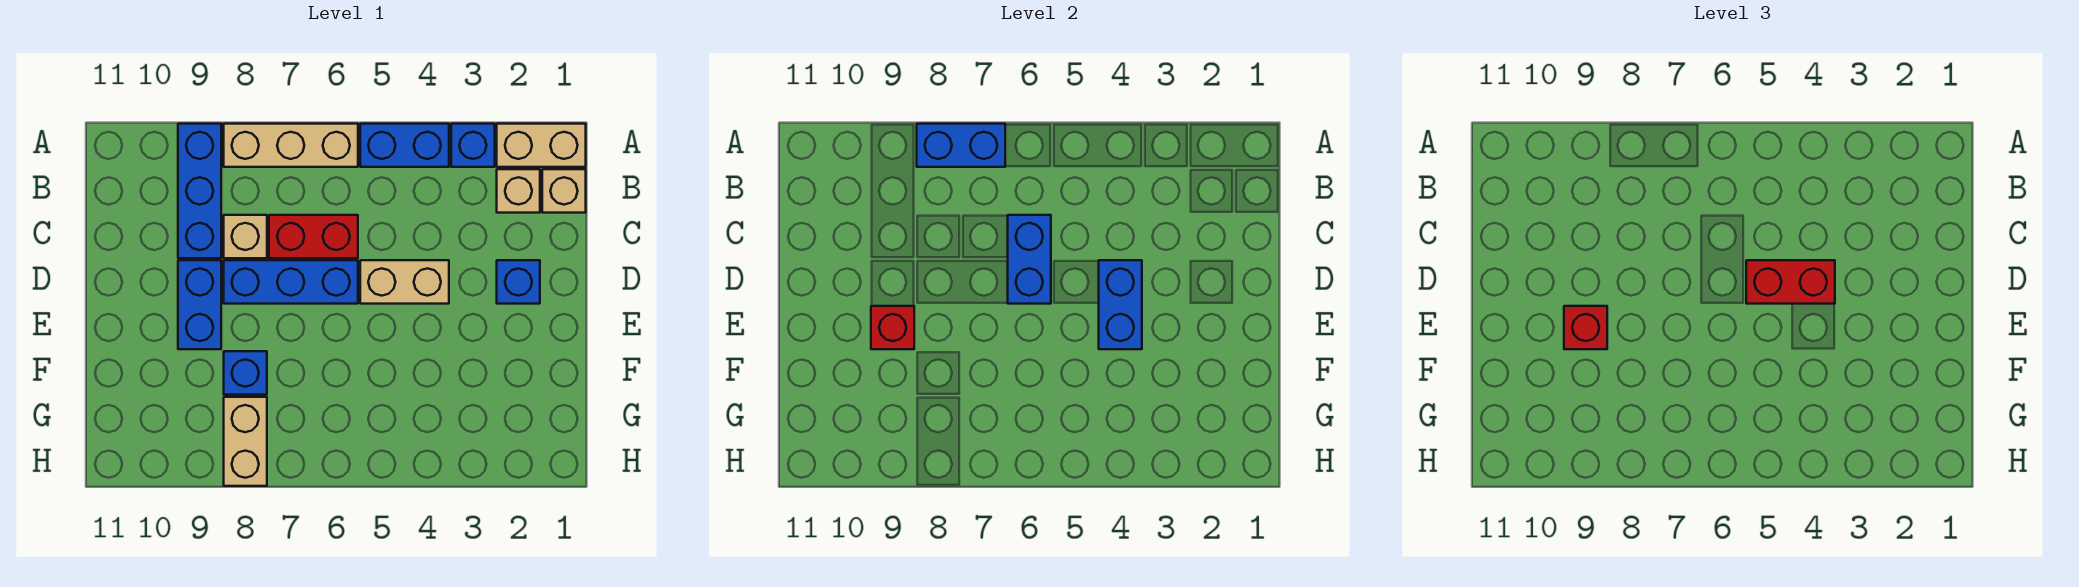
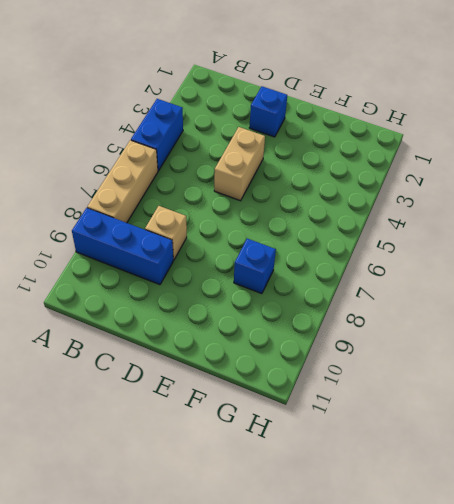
none -> tan brick A1:A2 level 1
none -> blue brick A3 level 1
none -> tan brick B1 level 1

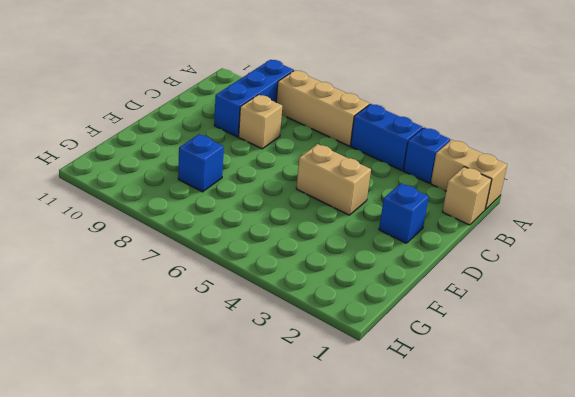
none -> tan brick B2 level 1
none -> red brick C6:C7 level 1
none -> blue brick D6:D8 level 1

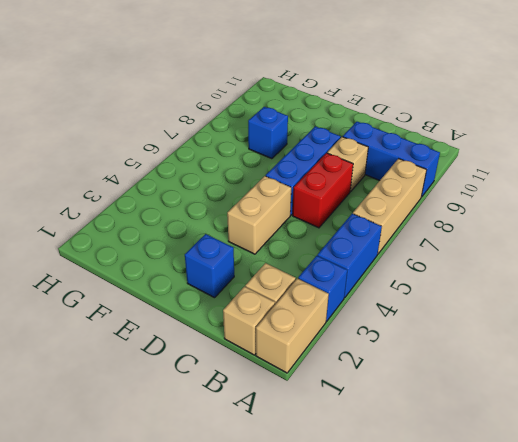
none -> blue brick D9:E9 level 1
none -> tan brick G8:H8 level 1
none -> blue brick A7:A8 level 2

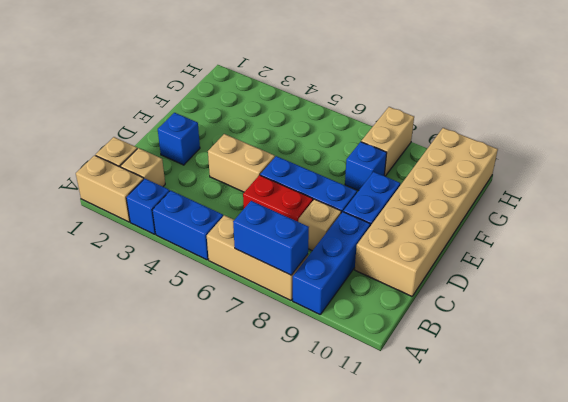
tan brick C10:H11 level 1 -> none
none -> blue brick C6:D6 level 2
none -> blue brick D4:E4 level 2
none -> red brick E9 level 2

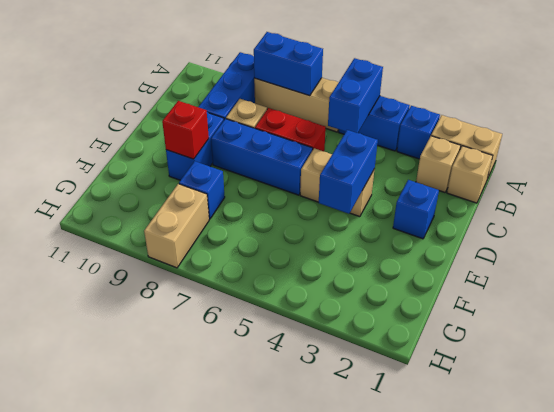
blue brick A5:B5 level 2 -> blue brick C6:D6 level 2
none -> red brick D4:D5 level 3
none -> red brick E9 level 3

